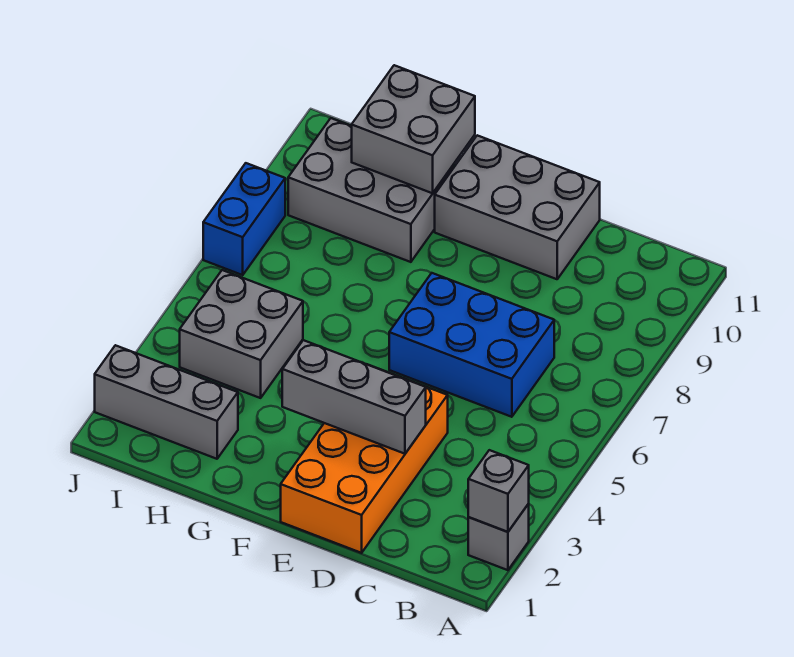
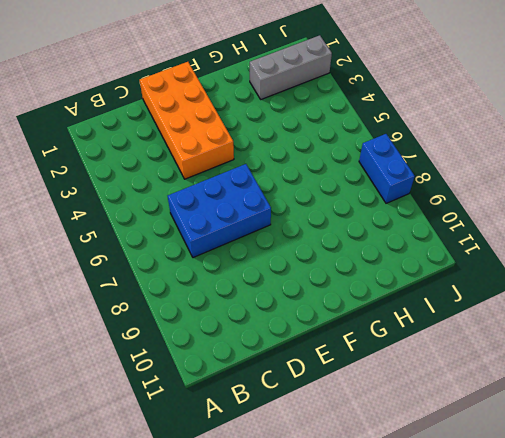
none -> grey brick A2 level 1
none -> grey brick D10:F11 level 1

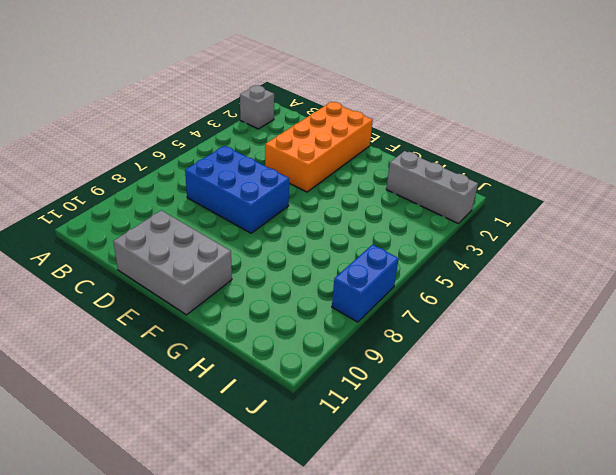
none -> grey brick G9:I10 level 1
none -> grey brick H4:I5 level 1

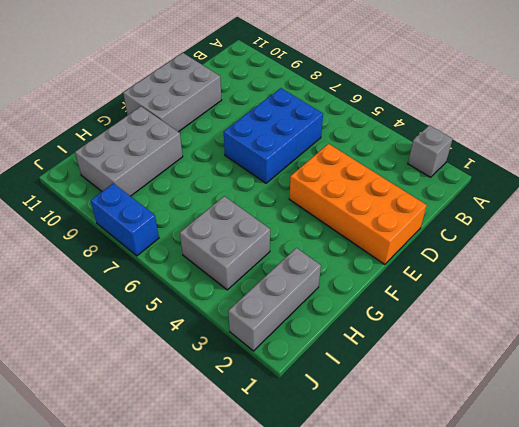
none -> grey brick A2 level 2
none -> grey brick D3:F3 level 2

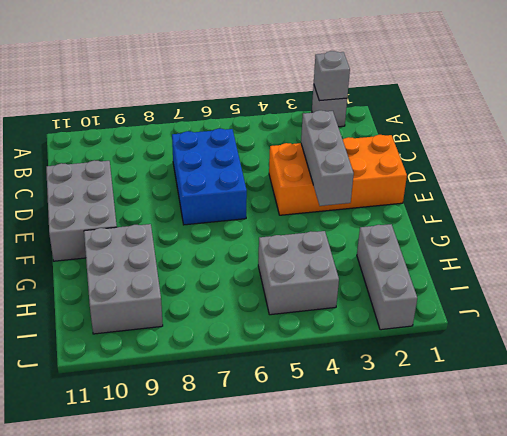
none -> blue brick J7:J8 level 1
none -> grey brick G10:H11 level 2

